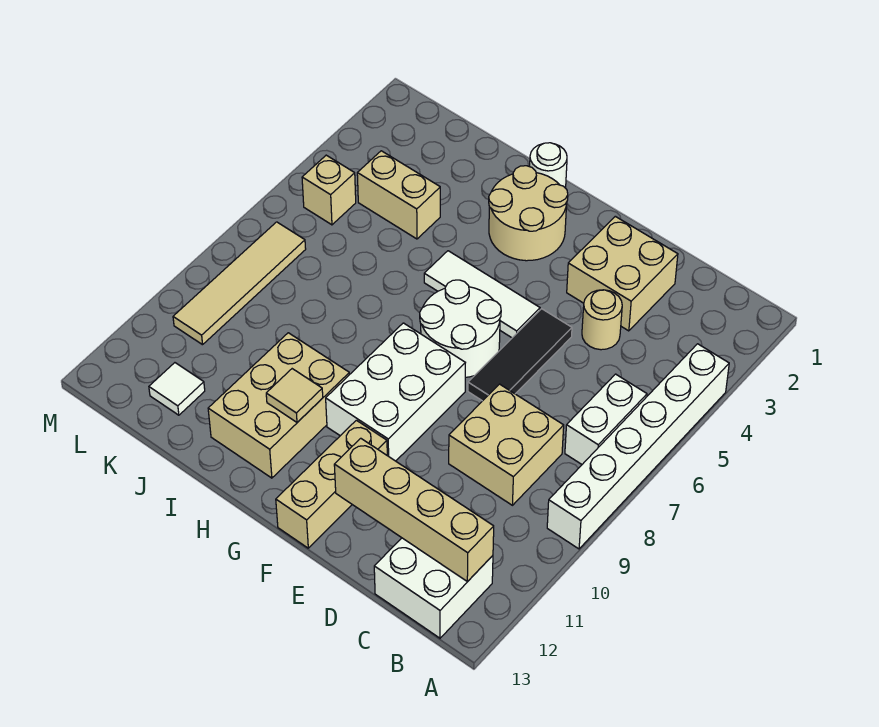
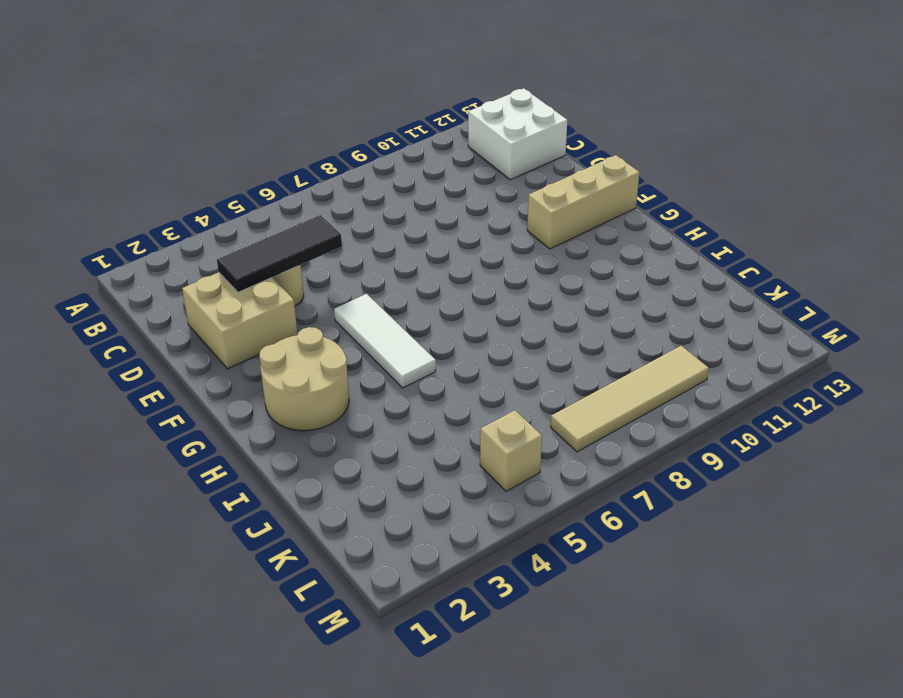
black tile D3:D5 level 2 -> black tile E5:E7 level 1
none -> white brick A4:A9 level 1
none -> white brick B6:B7 level 1
none -> tan brick C8:D9 level 1

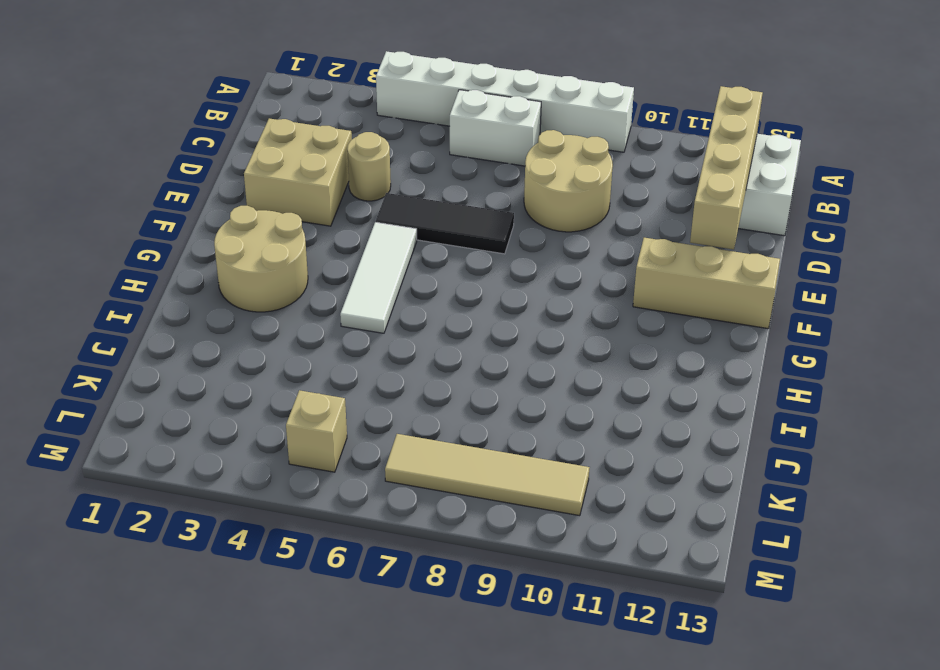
tan round brick C8:D9 level 1 -> tan brick C8:D9 level 1
none -> white round brick F6:G7 level 1
none -> white brick F8:G10 level 1
none -> white round brick H1 level 1

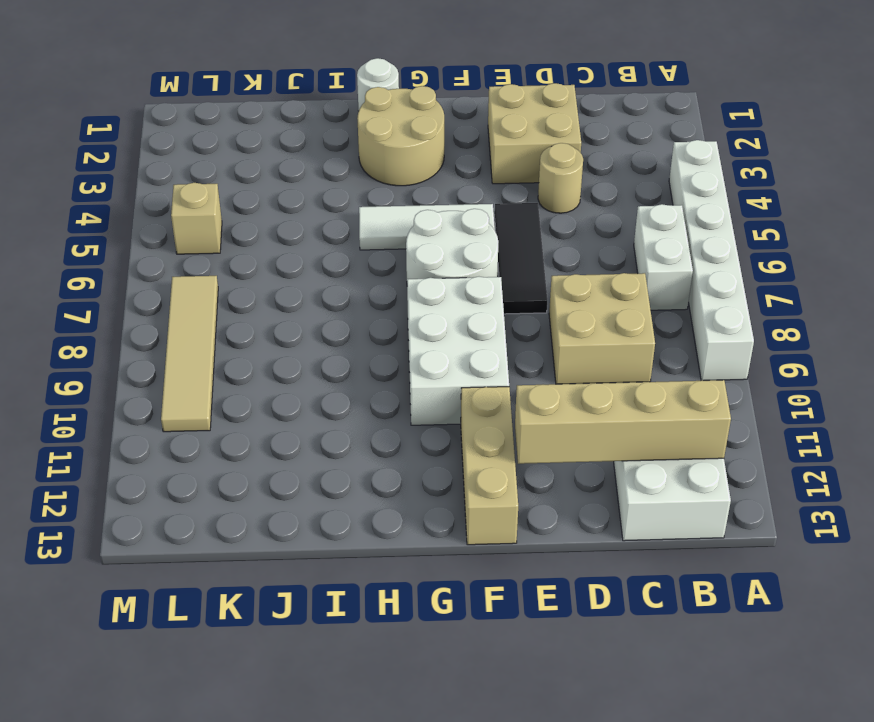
none -> tan brick H10:I12 level 1
none -> tan brick J4:K4 level 1
none -> white tile K12 level 1

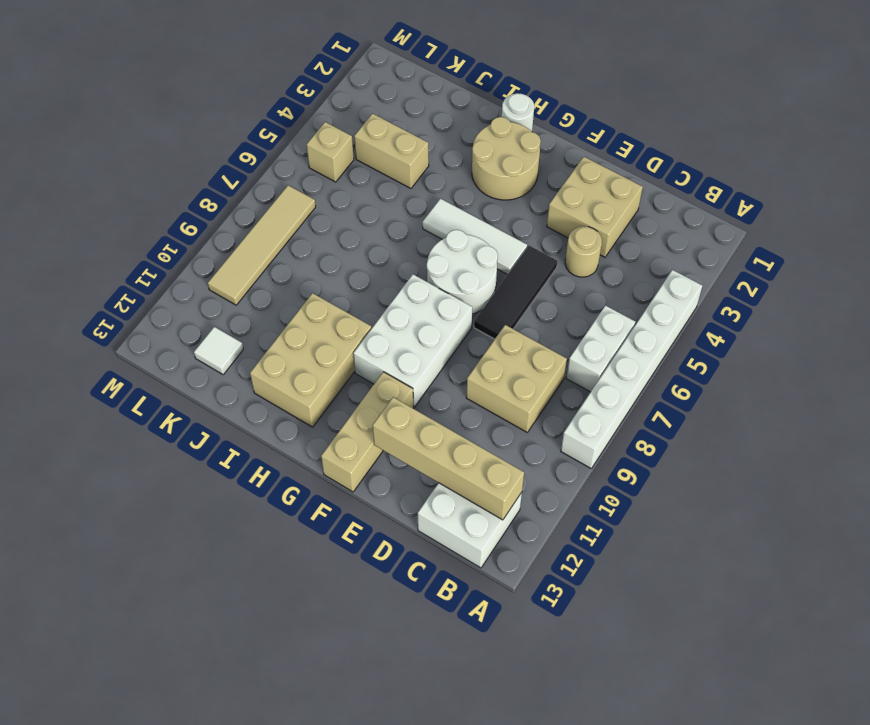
none -> tan tile H11 level 2

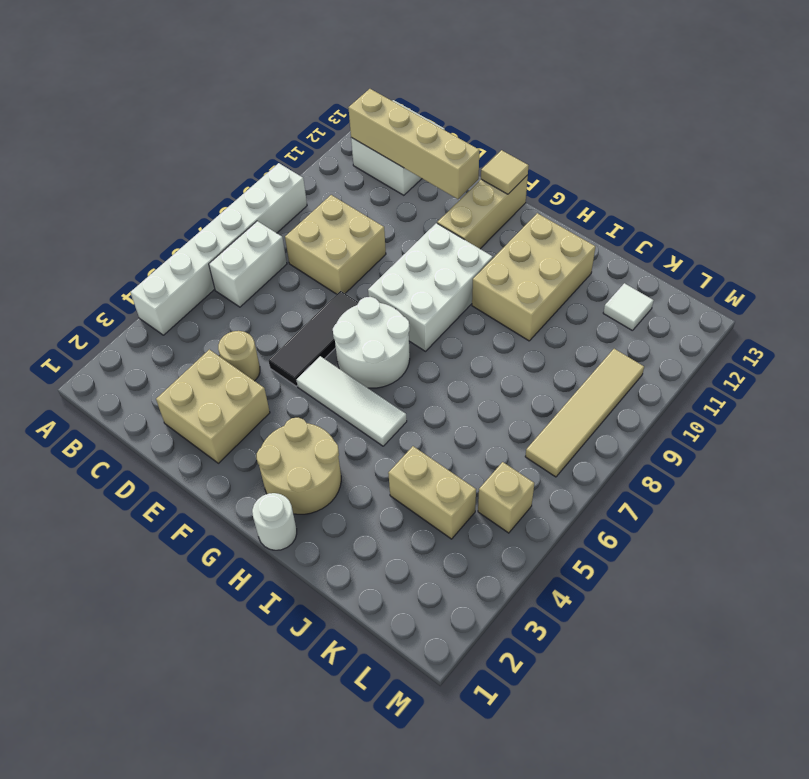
tan tile F13 level 2 -> tan tile H11 level 2

